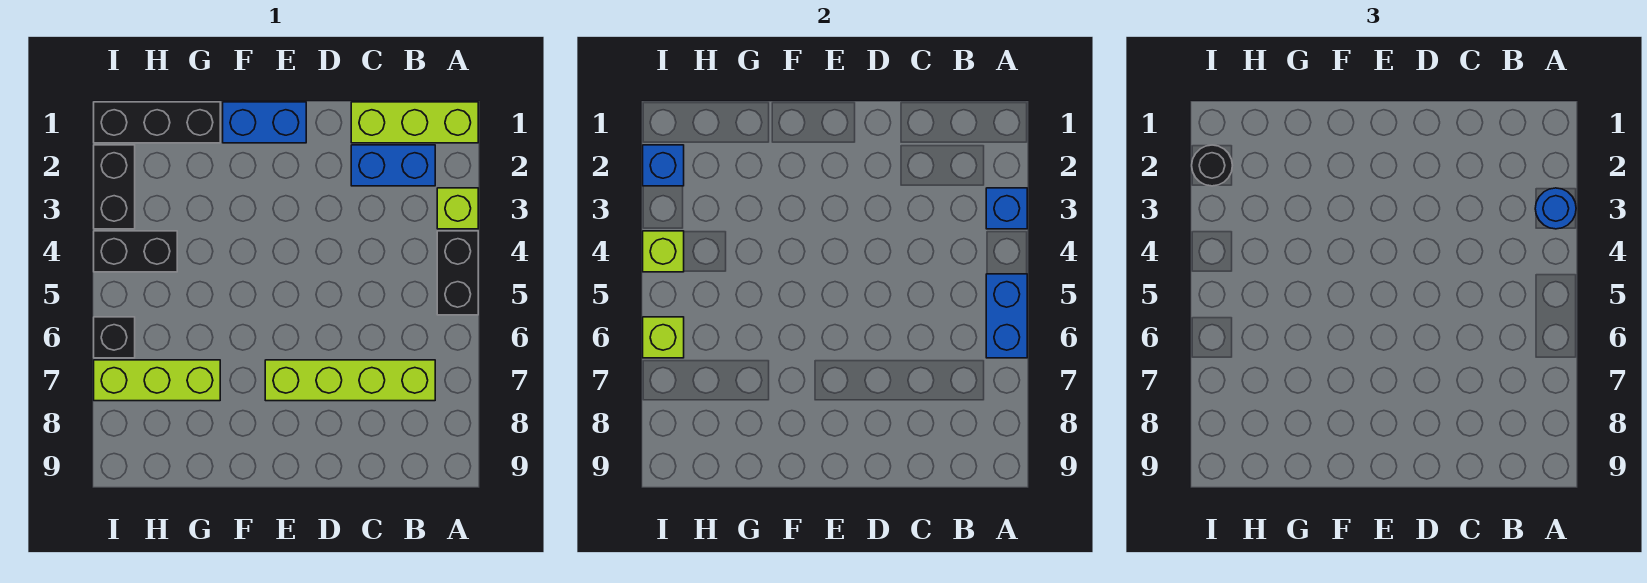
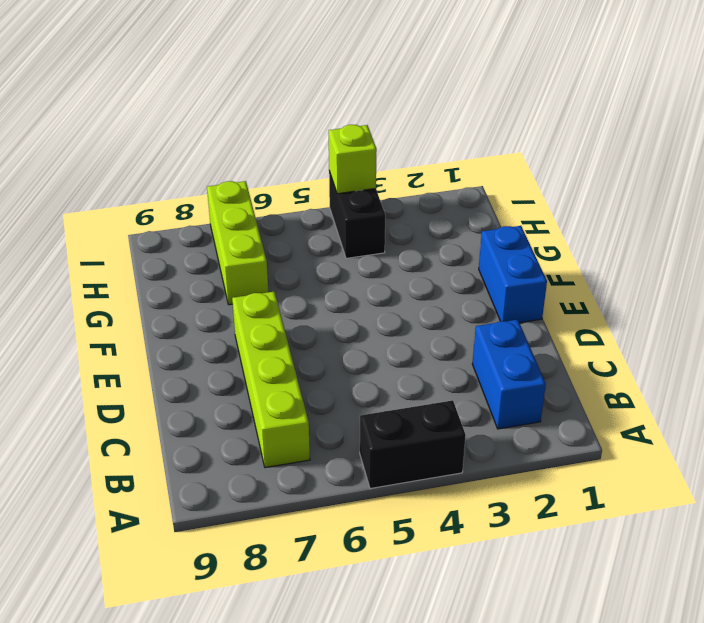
none -> lime brick A1:C1 level 1
none -> lime brick A3 level 1
none -> black brick G1:I1 level 1

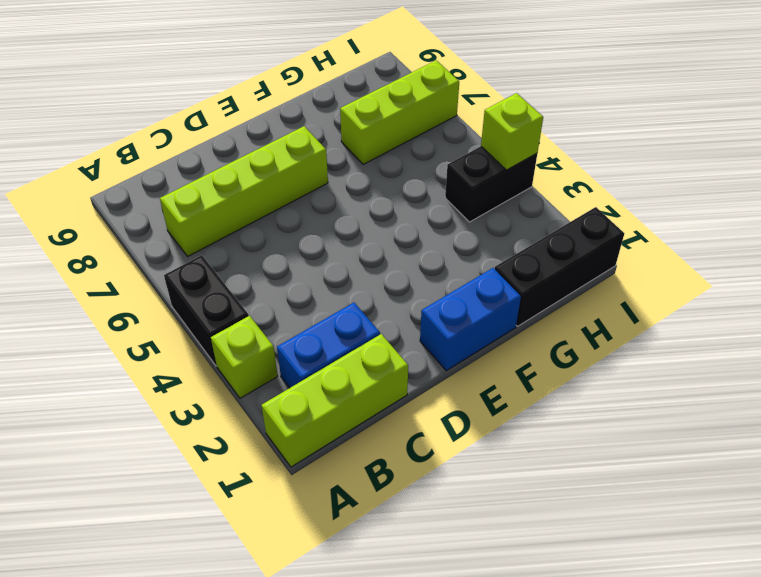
none -> black brick I2:I3 level 1
none -> black brick I6 level 1
none -> blue brick A3 level 2

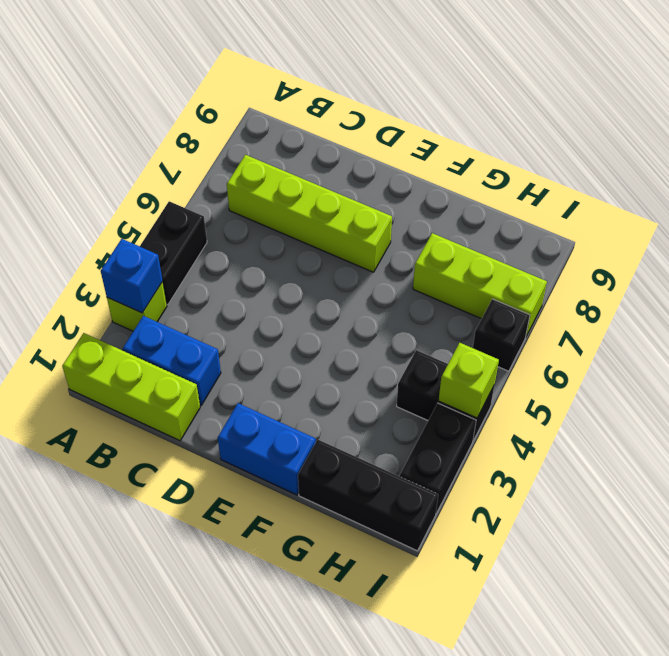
none -> blue brick A5:A6 level 2
none -> blue brick I2 level 2
none -> lime brick I6 level 2

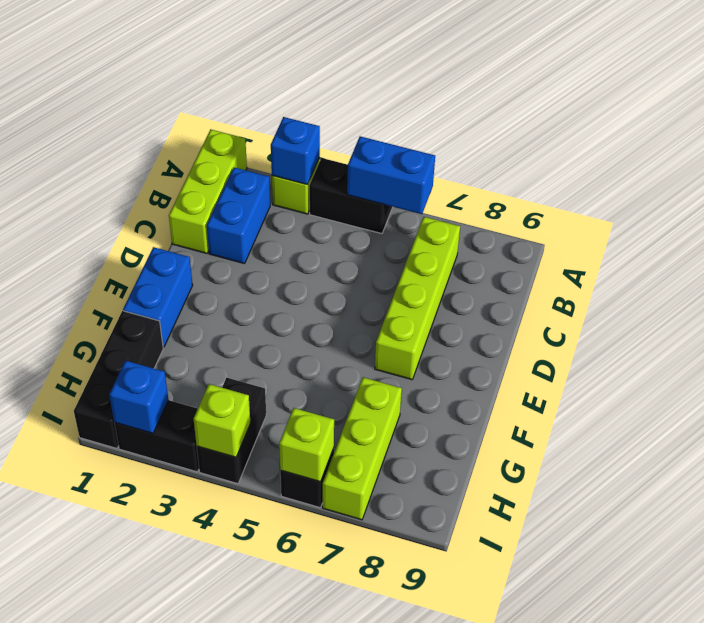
none -> blue round brick A3 level 3
none -> black round brick I2 level 3

